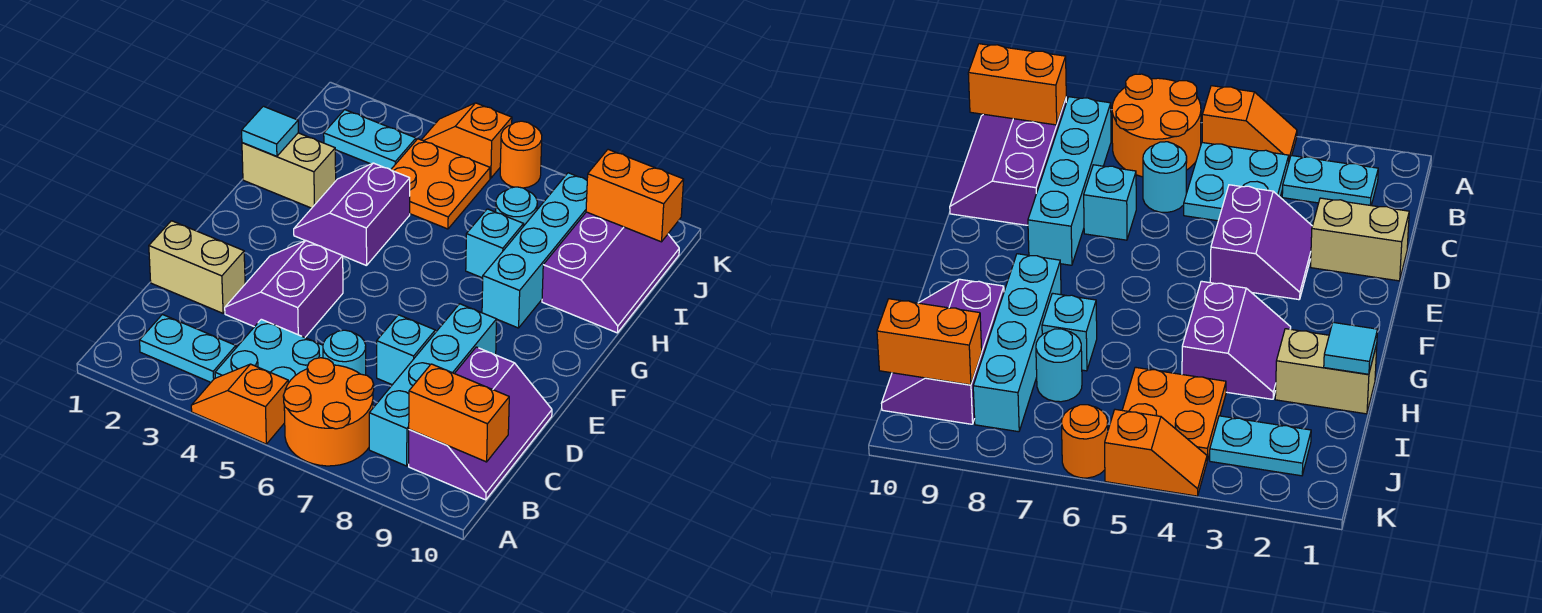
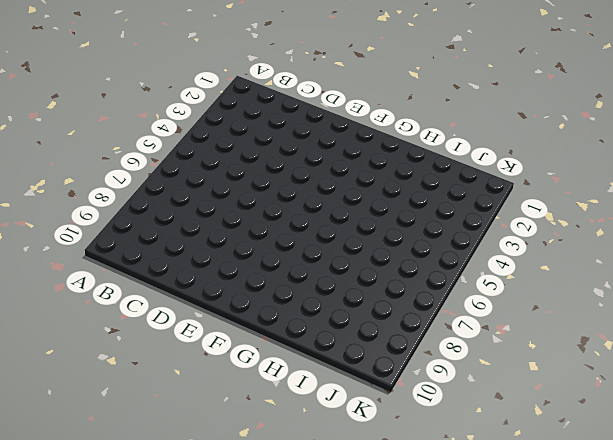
none -> orange slope A4:A5 level 1 top 5
none -> orange round brick A6:B7 level 1
none -> cyan plate B2:B3 level 1

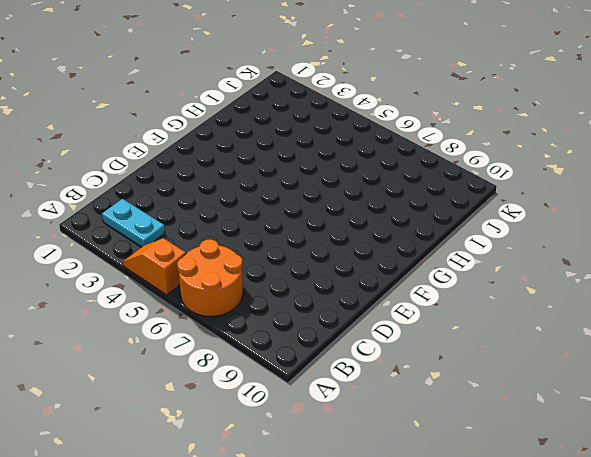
none -> cyan plate B4:C5 level 1
none -> cyan brick B8:E8 level 1
none -> purple slope B9:D10 level 1 top 9

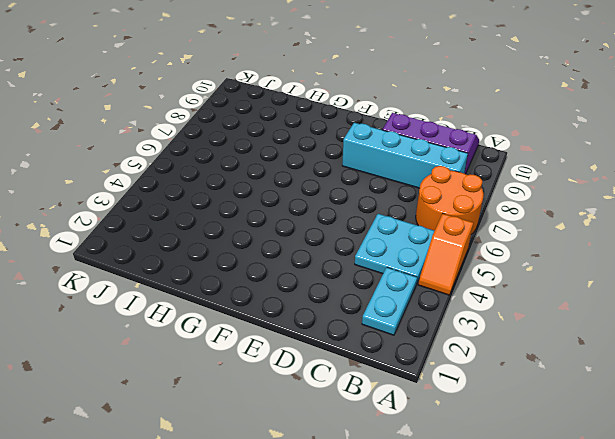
none -> cyan round brick C6 level 1
none -> tan brick D1:D2 level 1
none -> purple slope D3:E4 level 1 top 4

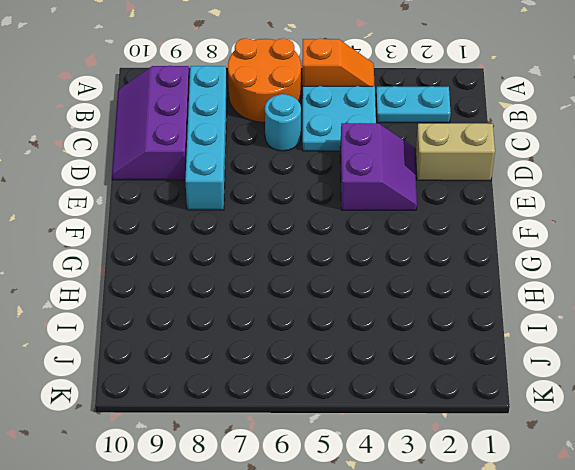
none -> cyan brick D7 level 1
none -> purple slope G3:H4 level 1 top 4
none -> cyan brick G8:J8 level 1

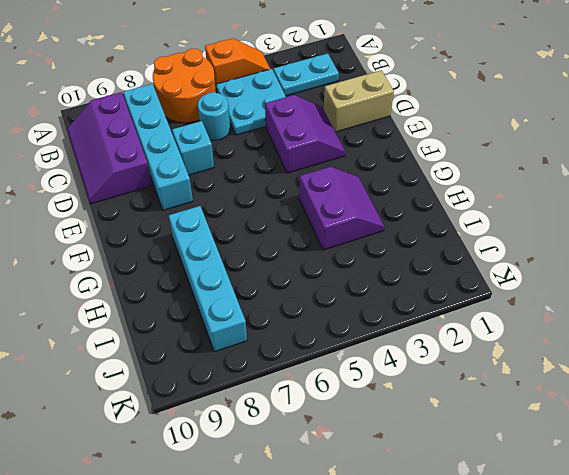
none -> tan brick H1:H2 level 1
none -> cyan brick H7 level 1
none -> purple slope H9:J10 level 1 top 9

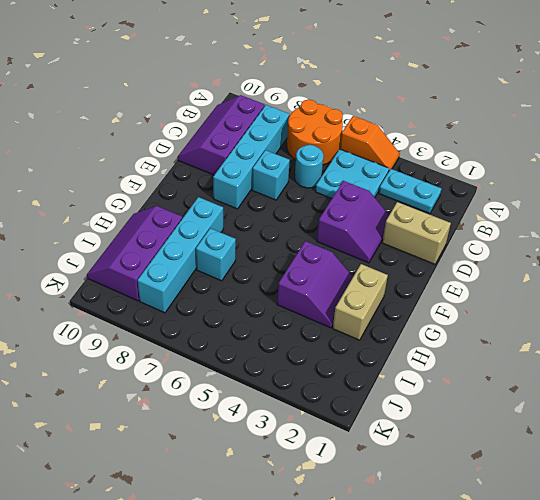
tan brick G2:H2 level 1 -> tan brick H1:H2 level 1
none -> orange plate I4:J5 level 1
none -> cyan round brick I7 level 1
none -> cyan plate J2:J3 level 1

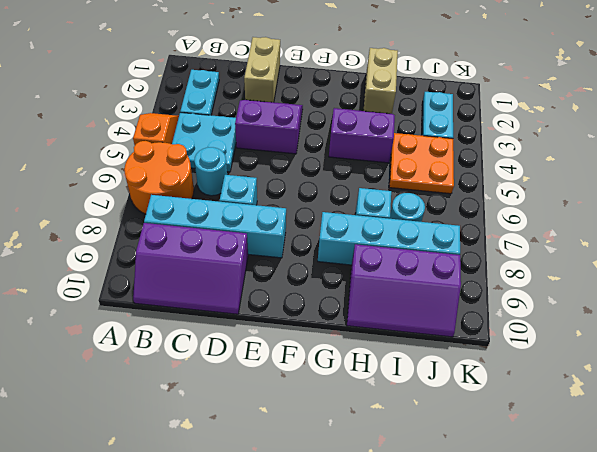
none -> orange slope K4:K5 level 1 top 5
none -> orange round brick K6 level 1
none -> orange brick B9:B10 level 2

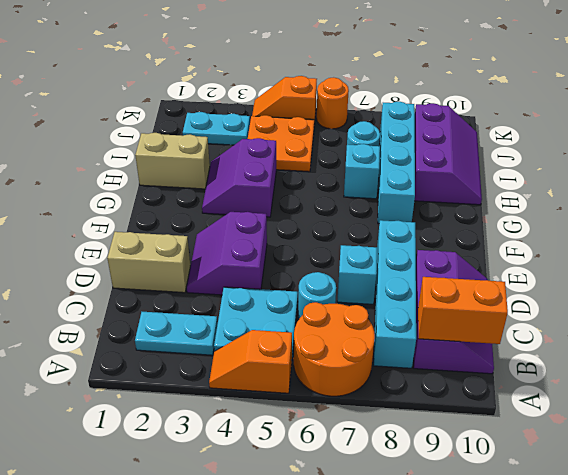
none -> cyan tile H1 level 2
none -> orange brick J9:J10 level 2

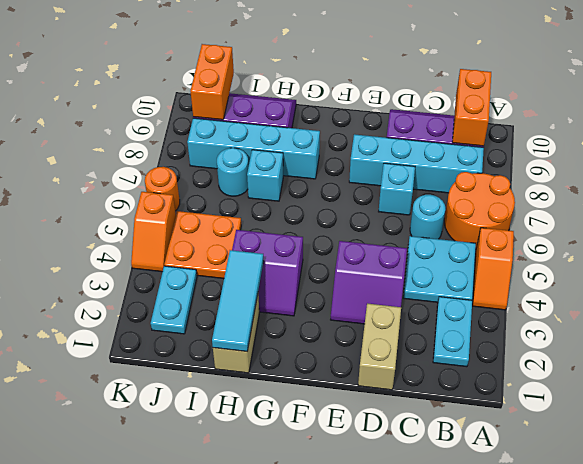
cyan tile H1:H3 level 2 -> cyan tile H1 level 2

